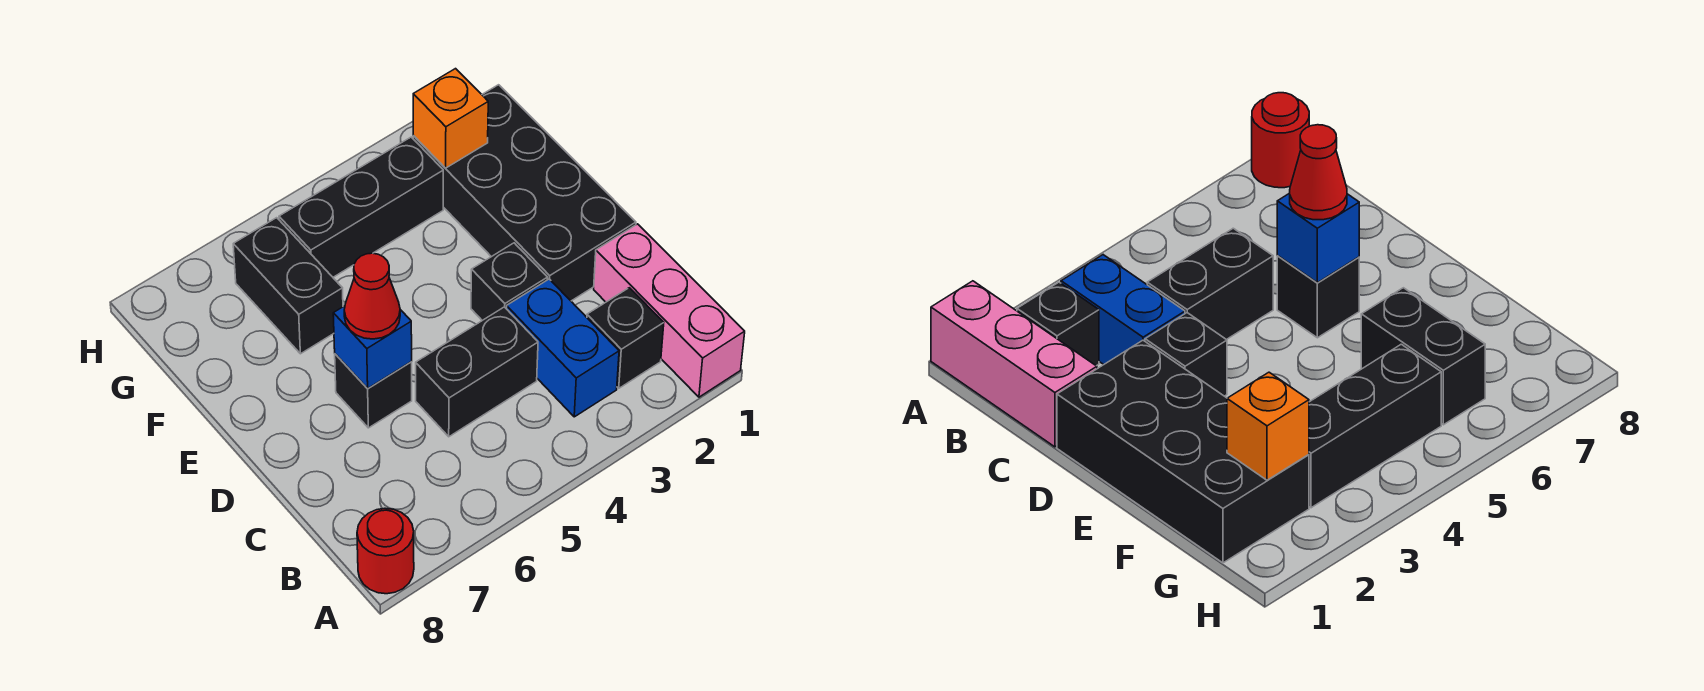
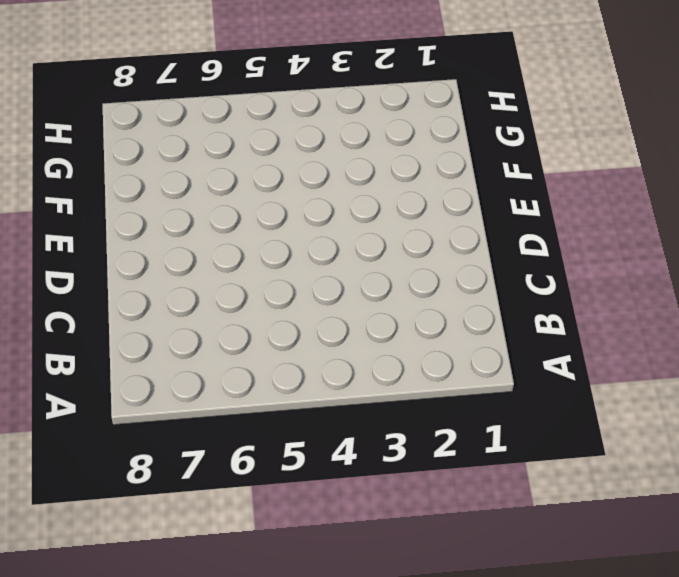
none -> pink brick A1:C1 level 1
none -> red round brick A8 level 1
none -> black brick B2 level 1

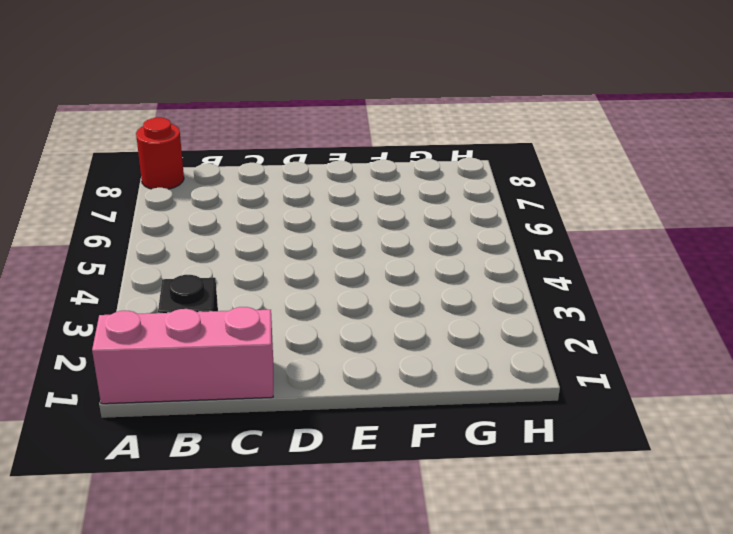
none -> blue brick B3:C3 level 1
none -> black brick C4:C5 level 1
none -> black brick D1:G2 level 1

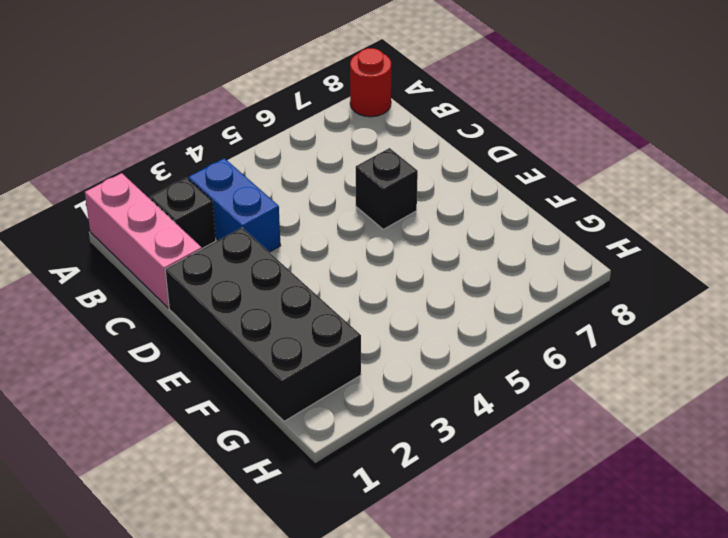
none -> black brick C4:C5 level 1
none -> black brick D3 level 1
none -> black brick F6:G6 level 1

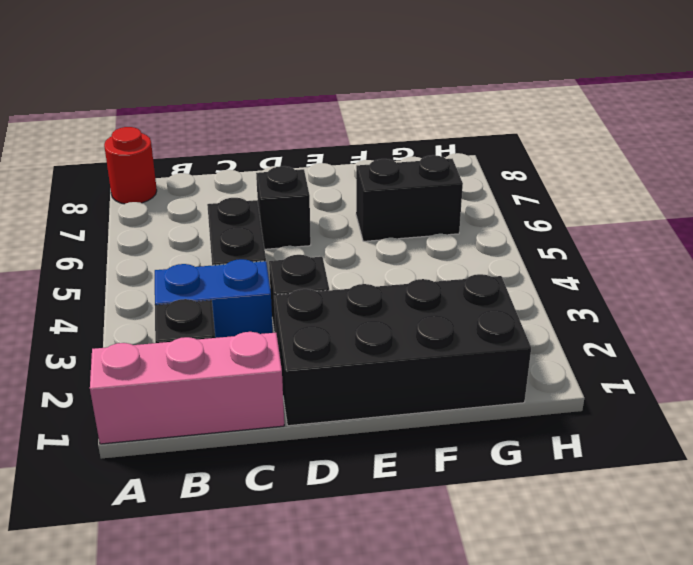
none -> black brick G3:G5 level 1
none -> blue brick D6 level 2
none -> orange brick G2 level 2

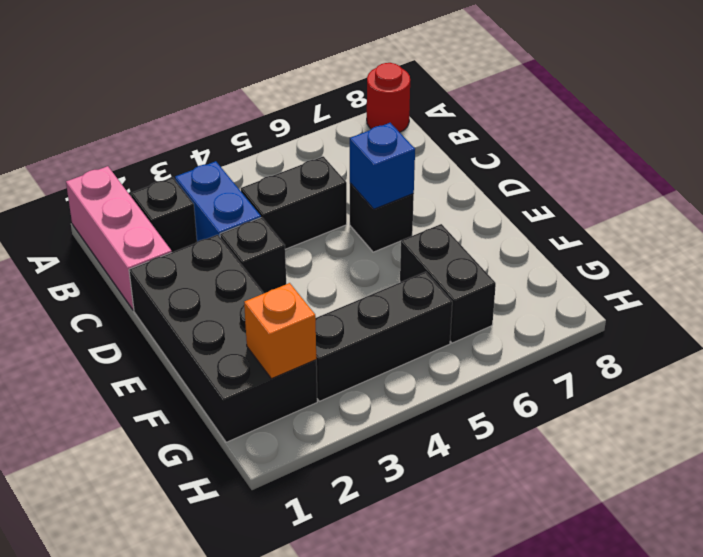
none -> red cone D6 level 3

